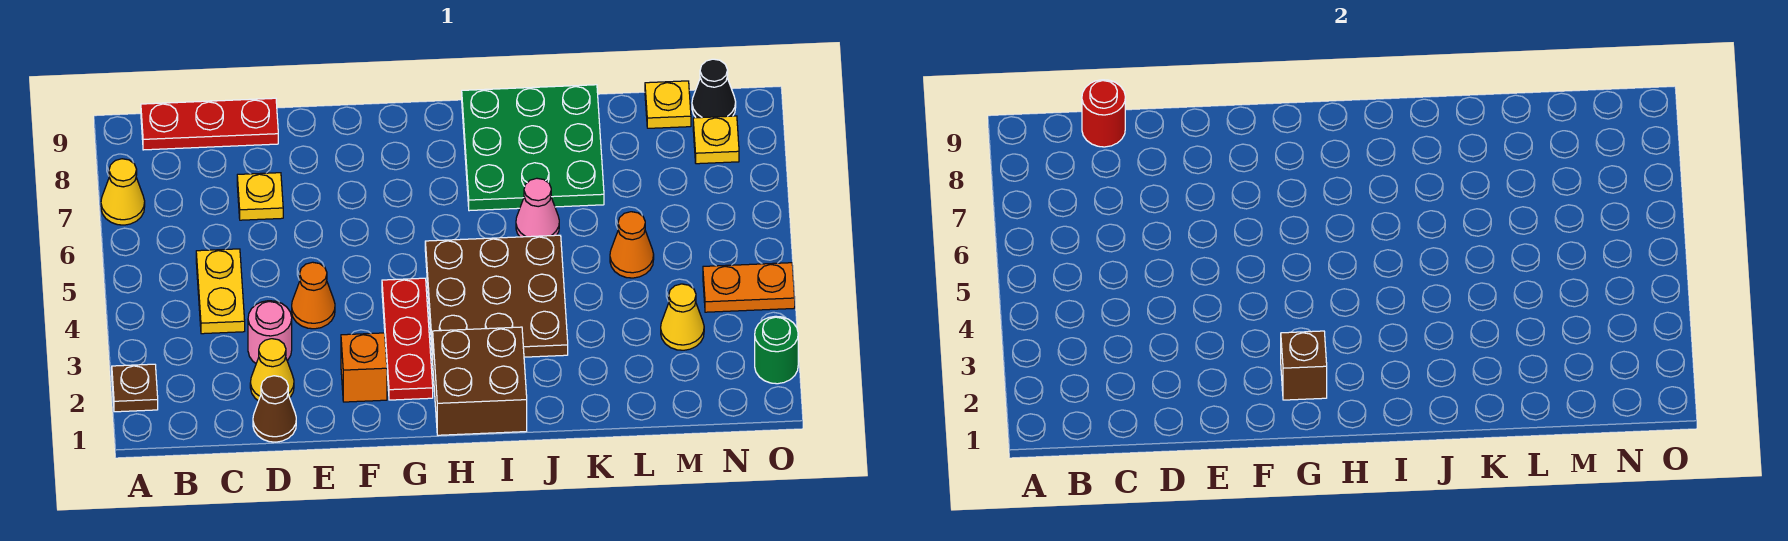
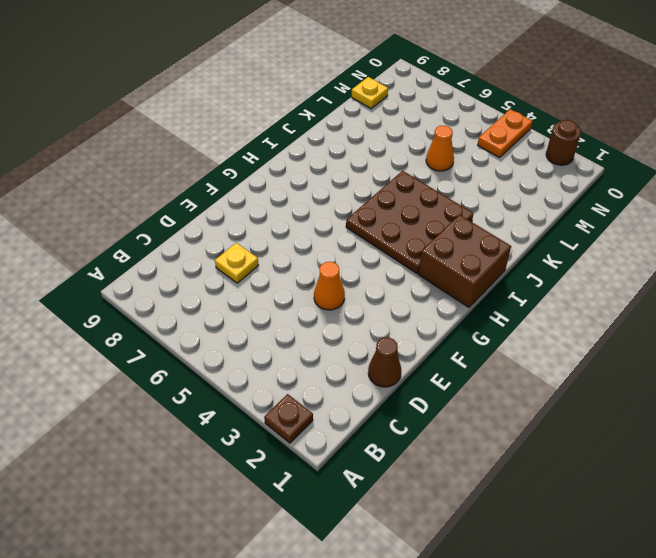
brown round brick O2 level 1 -> green round brick O2 level 1
none -> yellow cone A7 level 1
none -> red plate B9:D9 level 1
none -> yellow plate C4:C5 level 1

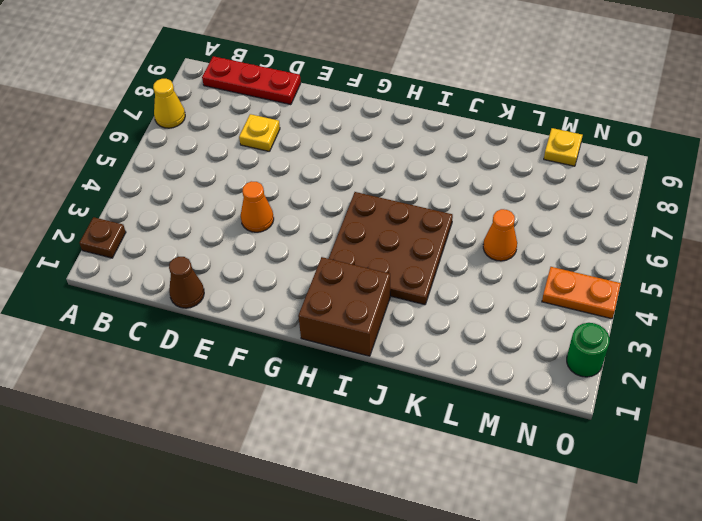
none -> yellow plate C4:C5 level 1
none -> yellow cone D2 level 1
none -> pink round brick D3 level 1

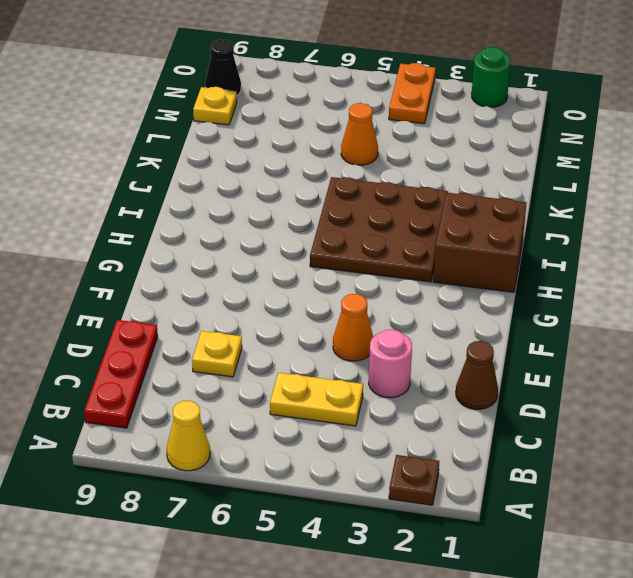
none -> yellow cone D2 level 1
none -> orange brick F2 level 1
none -> red plate G2:G4 level 1

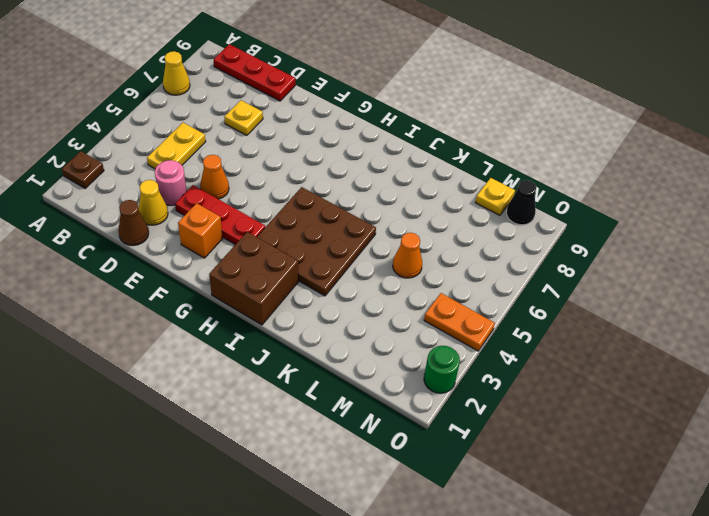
red plate E3:G3 level 1 -> red plate G2:G4 level 1
none -> green plate I7:K9 level 1
none -> pink cone J6 level 1
none -> yellow cone M3 level 1

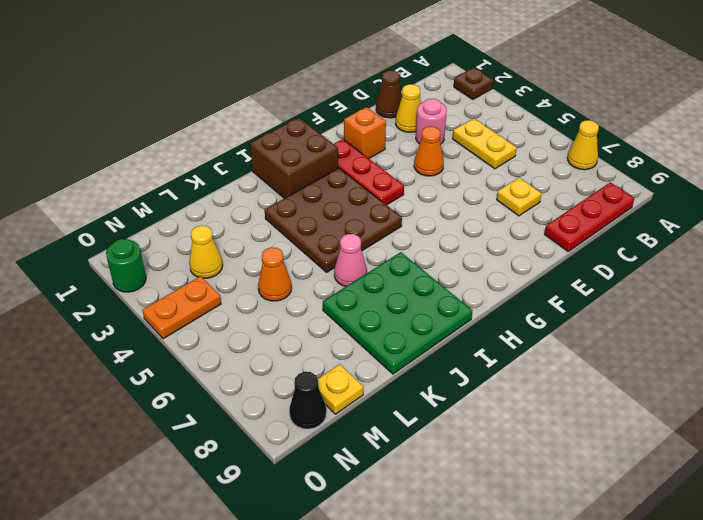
none -> yellow plate N8 level 1
none -> red round brick C9 level 2
none -> brown brick G2 level 2

